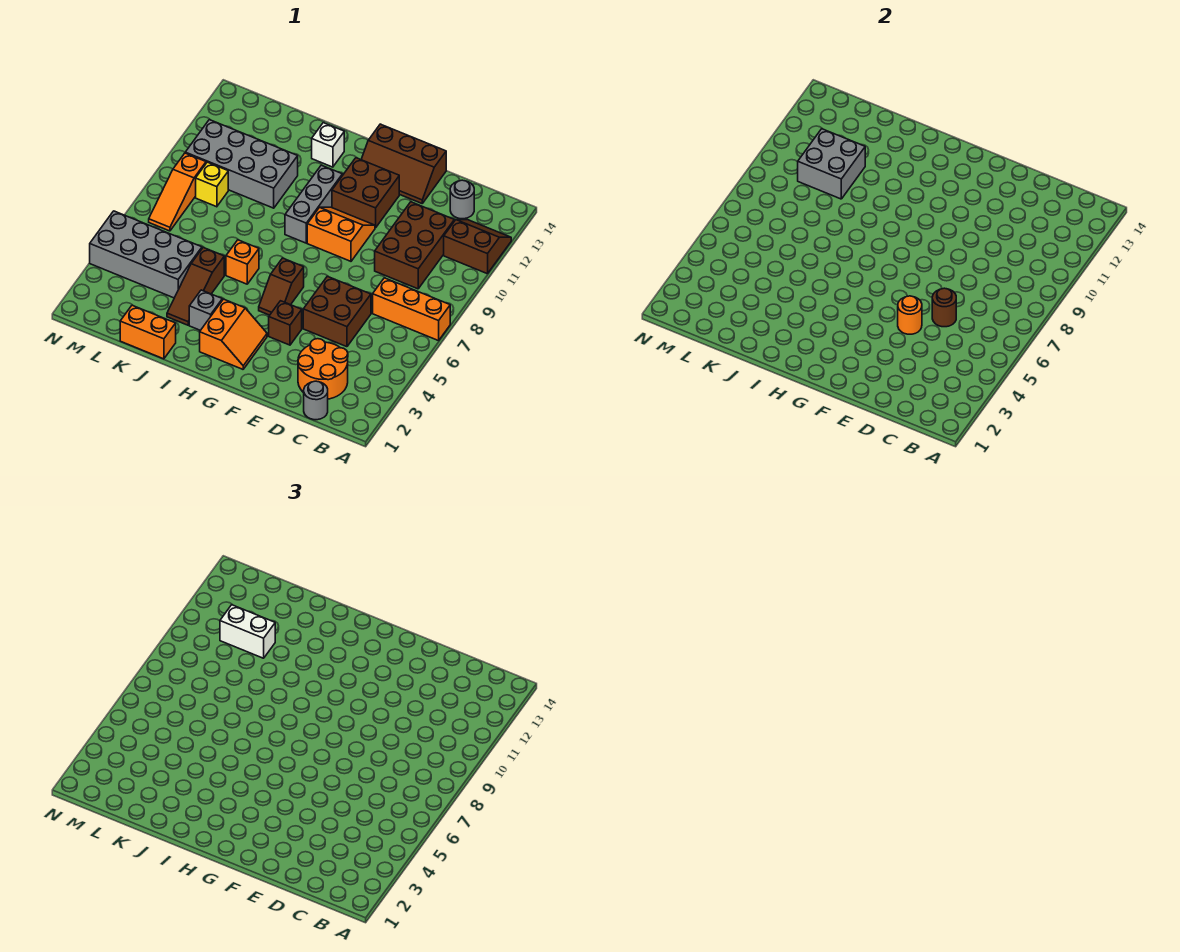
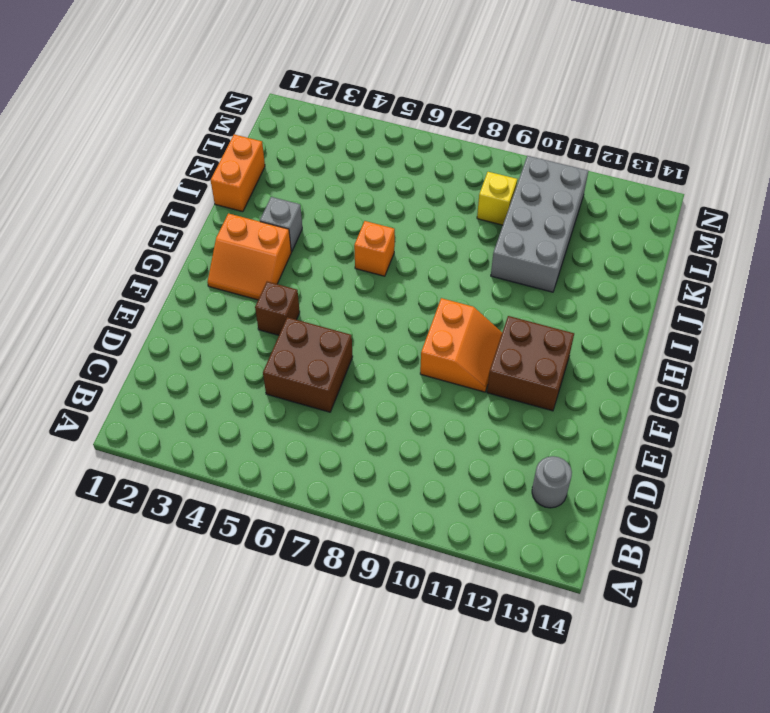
none -> orange brick A7:C7 level 1
none -> brown slope A11:B12 level 1 top 11
none -> grey round brick C1 level 1

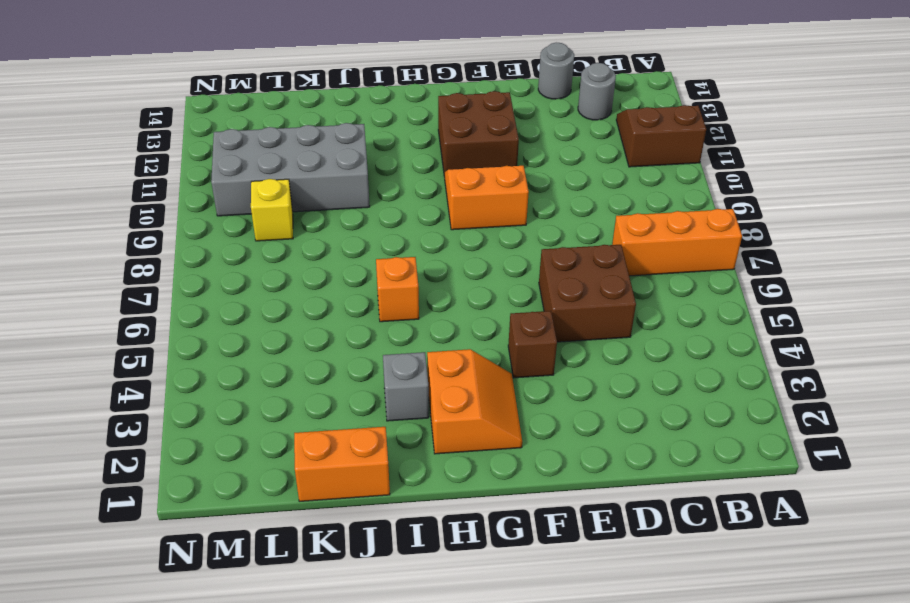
grey round brick D14 level 1 -> grey round brick C1 level 1
none -> orange round brick C2:D3 level 1
none -> brown brick C9:D11 level 1
none -> brown slope E13:G14 level 1 top 14

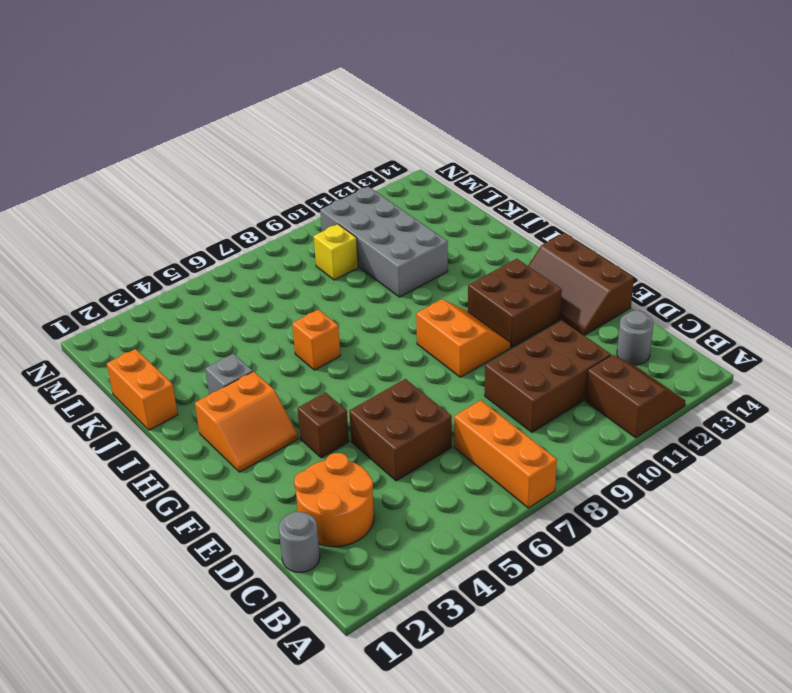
none -> brown slope G5:G6 level 1 top 6
none -> grey brick H9:H11 level 1
none -> white brick I13 level 1

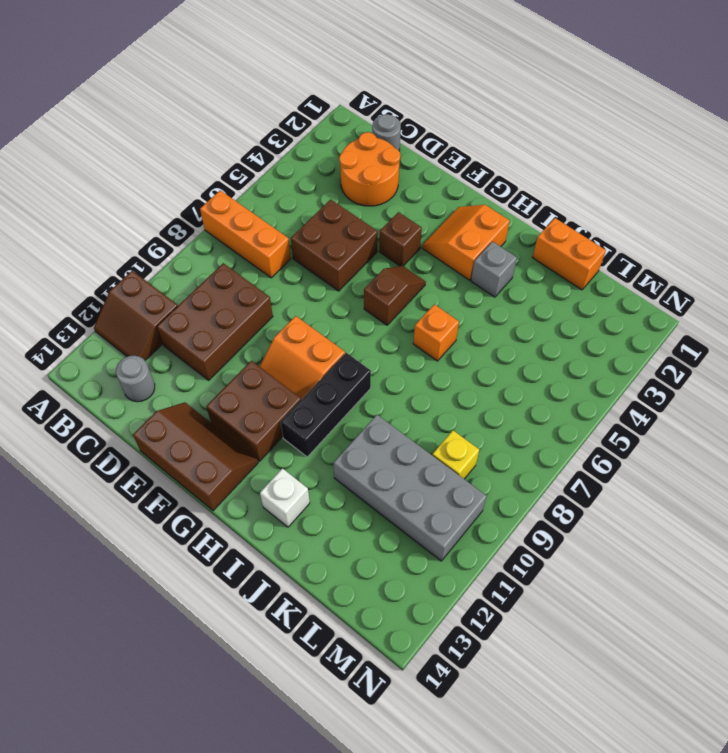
black brick H9:H11 level 1 -> grey brick H9:H11 level 1
none -> brown slope J3:J5 level 1 top 5
none -> grey brick K4:N5 level 1
none -> orange slope M7:M9 level 1 top 9

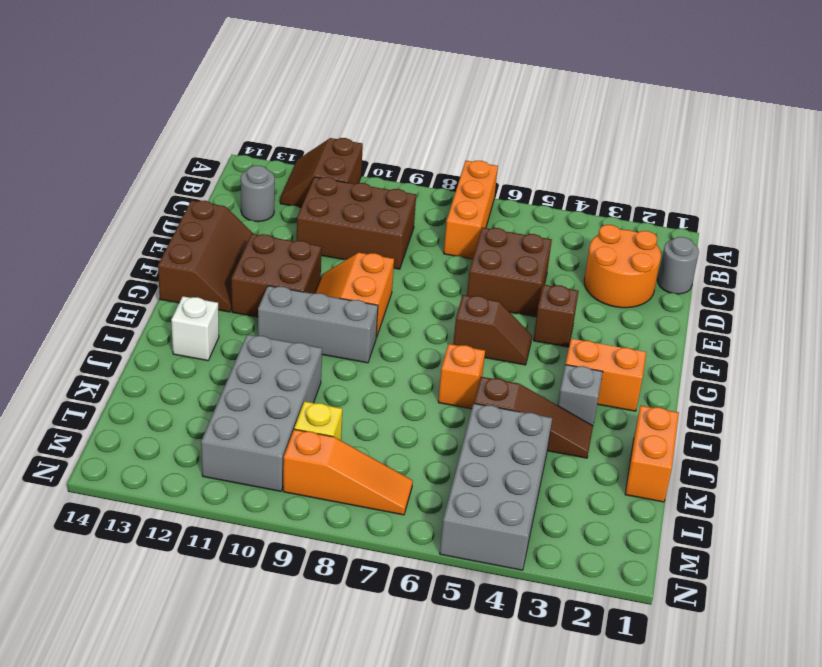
none -> brown round brick D6 level 2
none -> orange round brick E5 level 2
none -> grey brick K10:L11 level 2

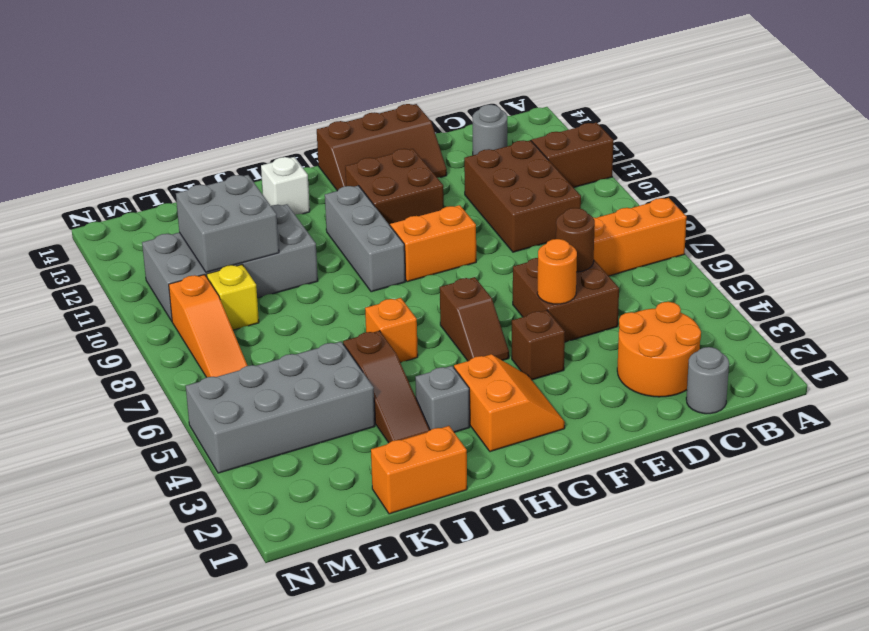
none -> white brick K11:L11 level 3

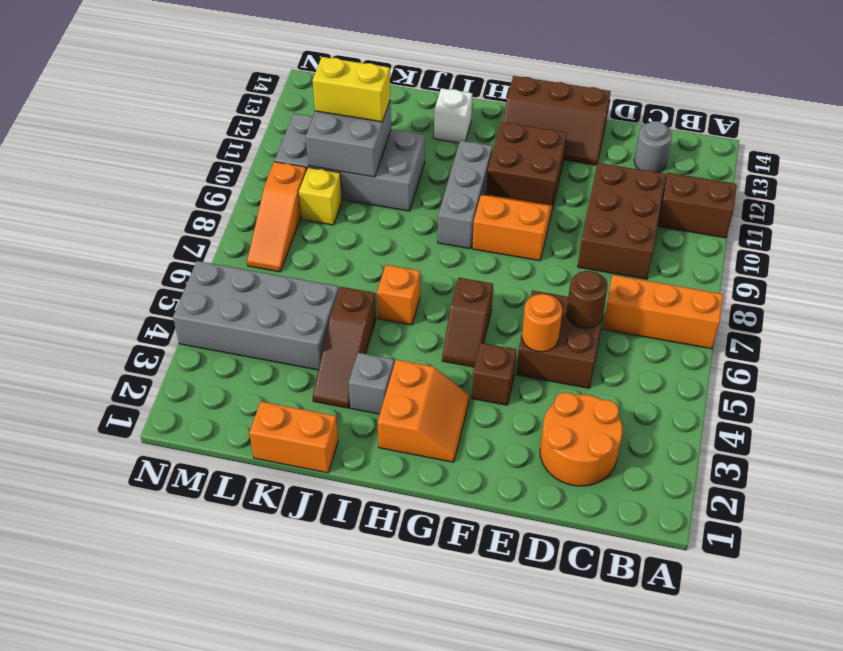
yellow brick K11:L11 level 3 -> white brick K11:L11 level 3
none -> grey round brick C1 level 1

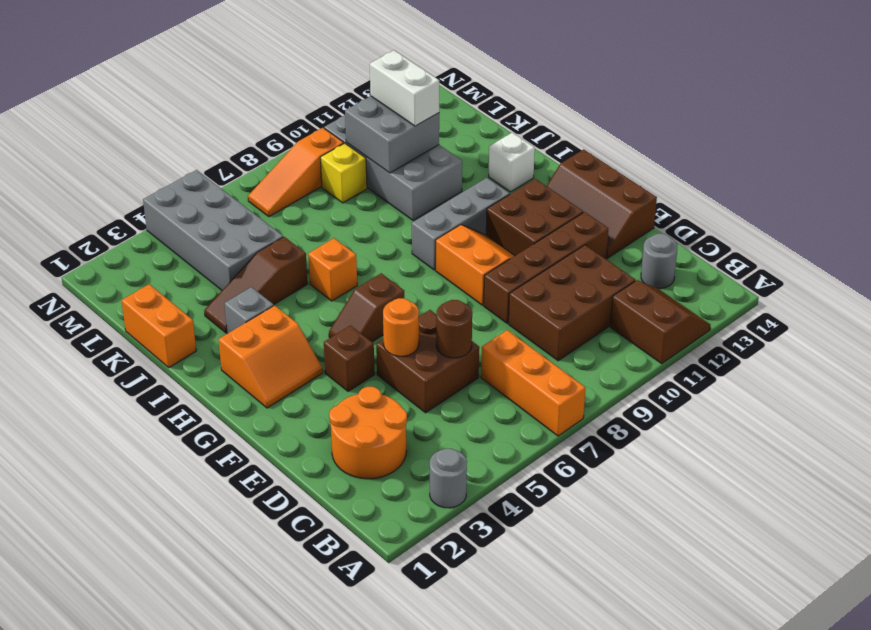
grey round brick A3 level 1 -> grey round brick C1 level 1
brown brick E9:E12 level 1 -> none

